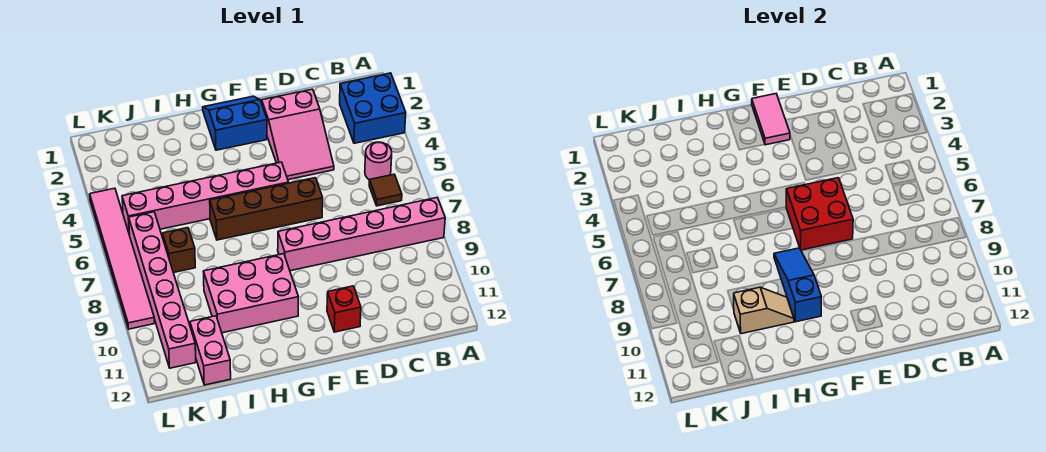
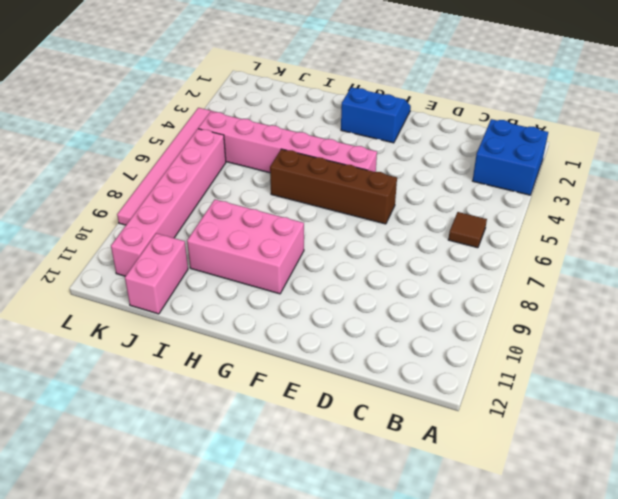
none -> pink brick A8:F8 level 1
none -> pink round brick B5 level 1
none -> pink slope D2:E4 level 1 top 2

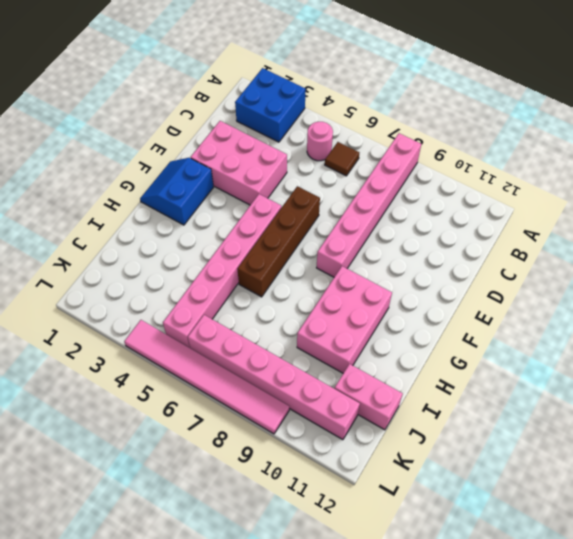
pink brick D2:E4 level 1 -> pink slope D2:E4 level 1 top 2
none -> red brick E11 level 1
none -> brown brick J7 level 1
none -> red brick E6:F7 level 2

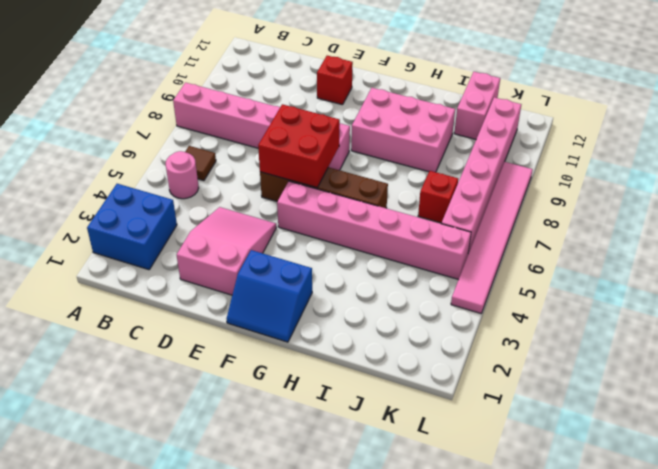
red brick J7 level 1 -> brown brick J7 level 1
none -> pink tile F1:F2 level 2
none -> blue slope G8:G10 level 2 top 10
none -> tan slope H10:I10 level 2 top I

